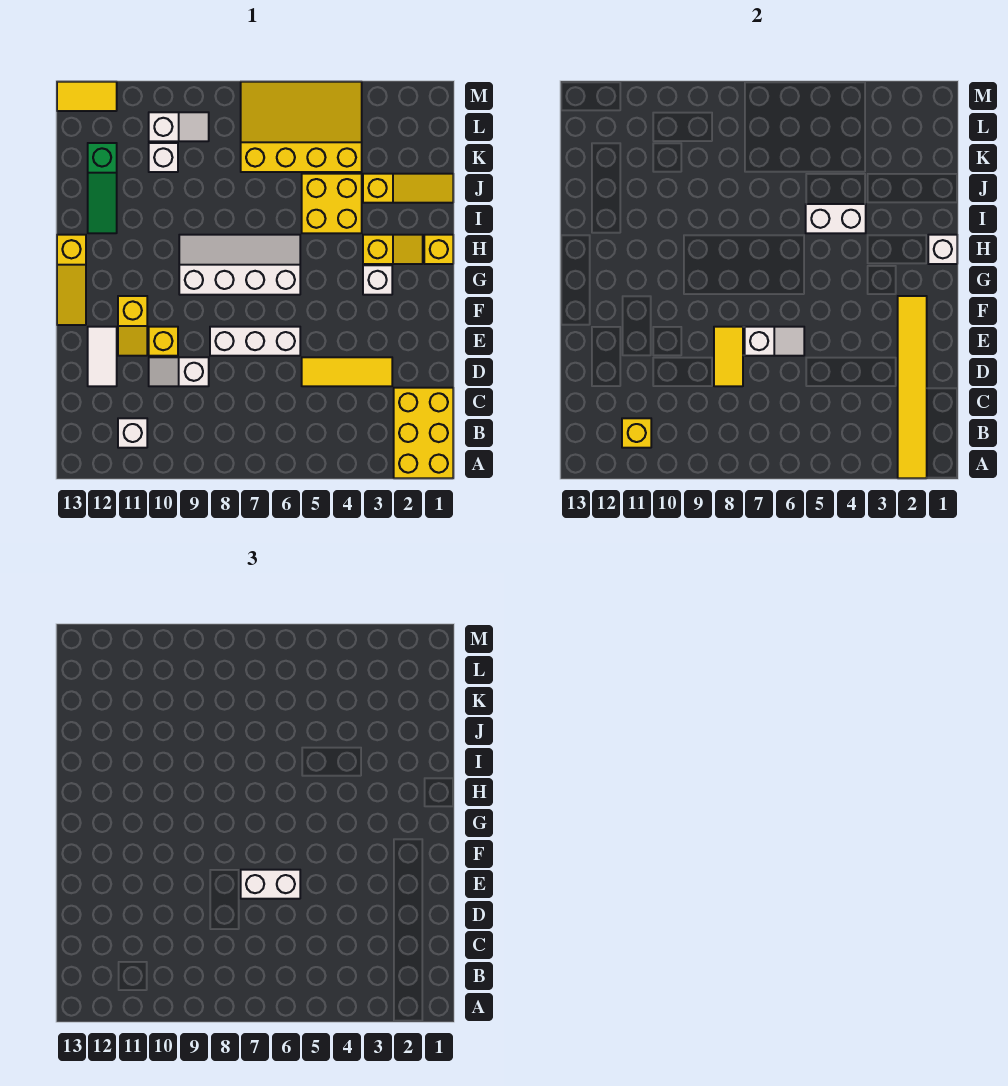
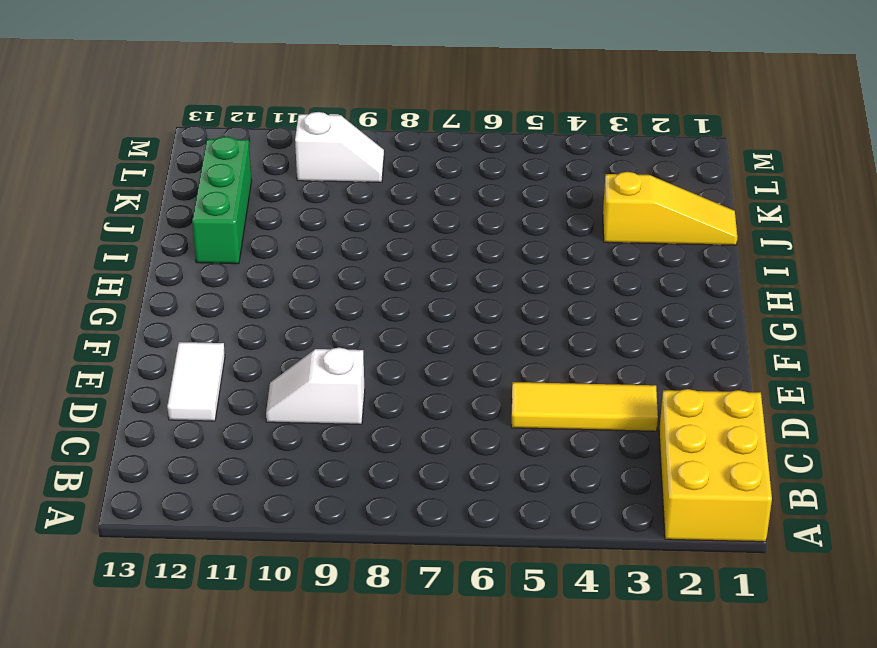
green brick I12:K12 level 1 -> green slope I12:K12 level 1 top K
none -> white brick B11 level 1
none -> white brick E6:E8 level 1
none -> yellow brick E10 level 1

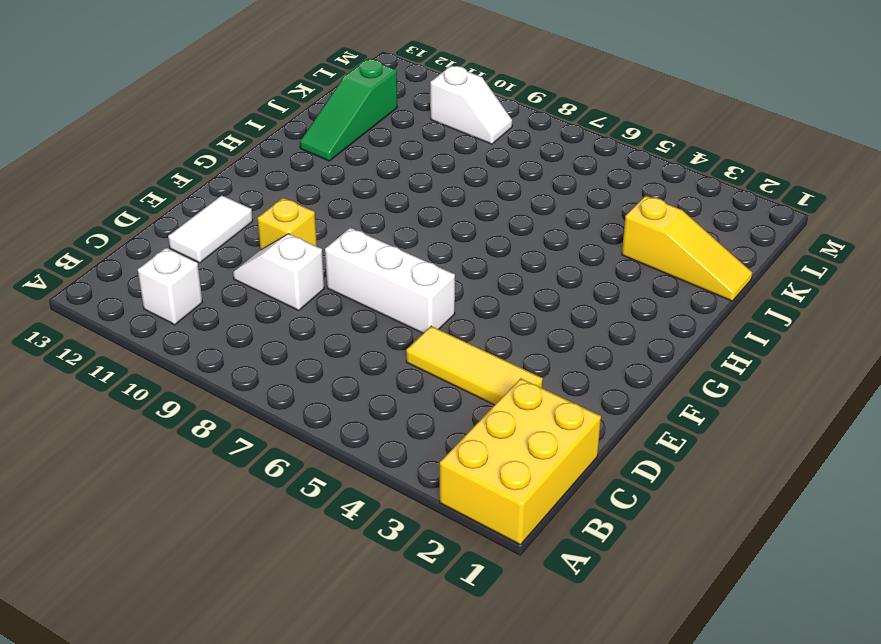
none -> yellow slope E11:F11 level 1 top F
none -> yellow slope F13:H13 level 1 top H
none -> white brick G3 level 1

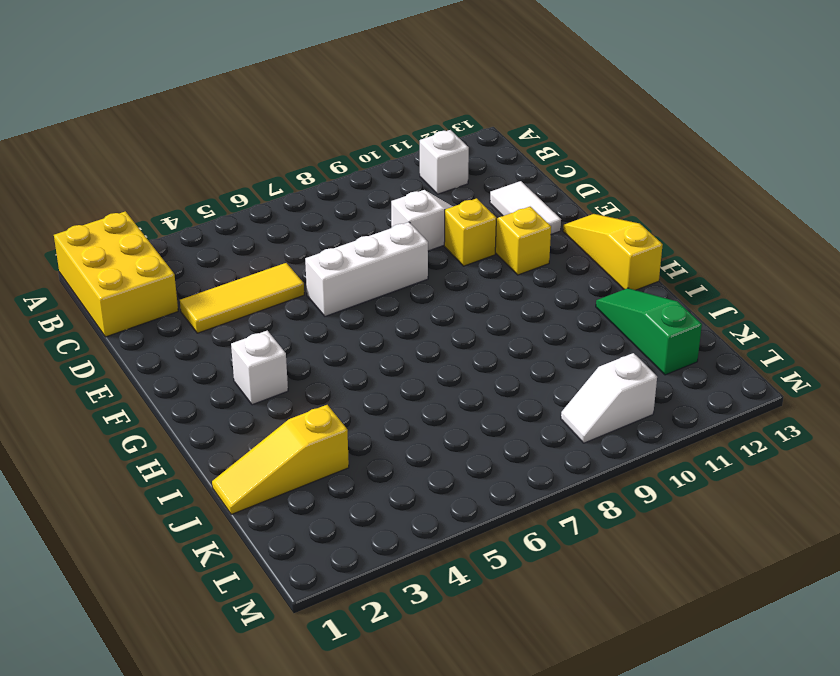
none -> white slope G6:H9 level 1 top G
none -> yellow brick H1 level 1
none -> yellow slope H2:H3 level 1 top 3

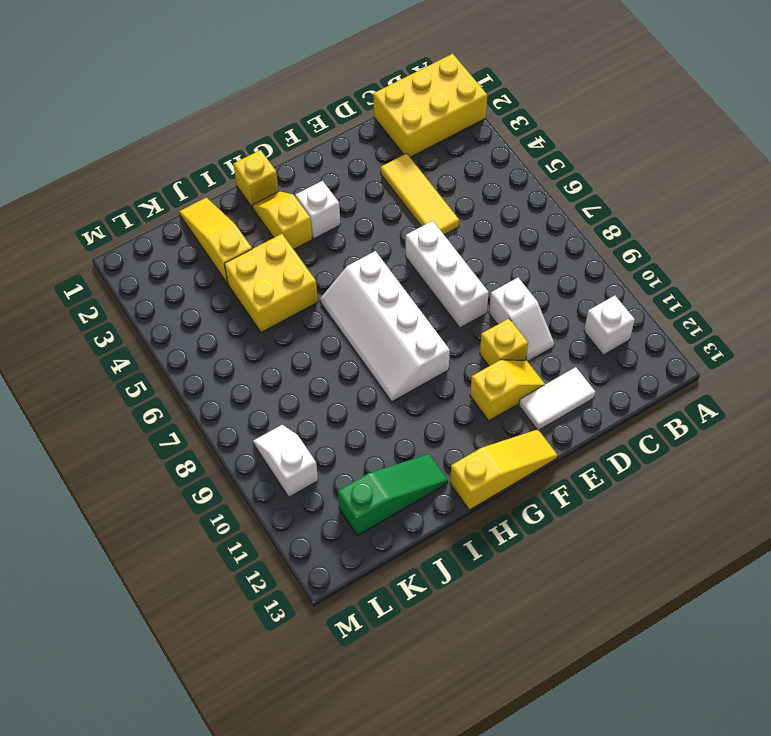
none -> yellow slope K4:M7 level 1 top K
none -> white brick K10 level 1
none -> yellow tile M12:M13 level 1

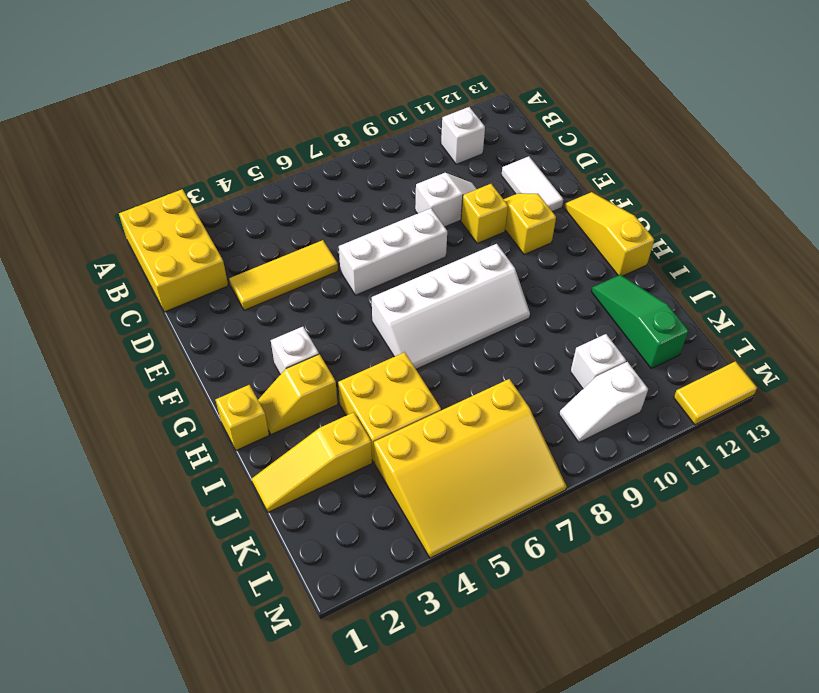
none -> yellow tile A2:F2 level 2
none -> yellow brick B11 level 2
none -> yellow tile D8:E8 level 2

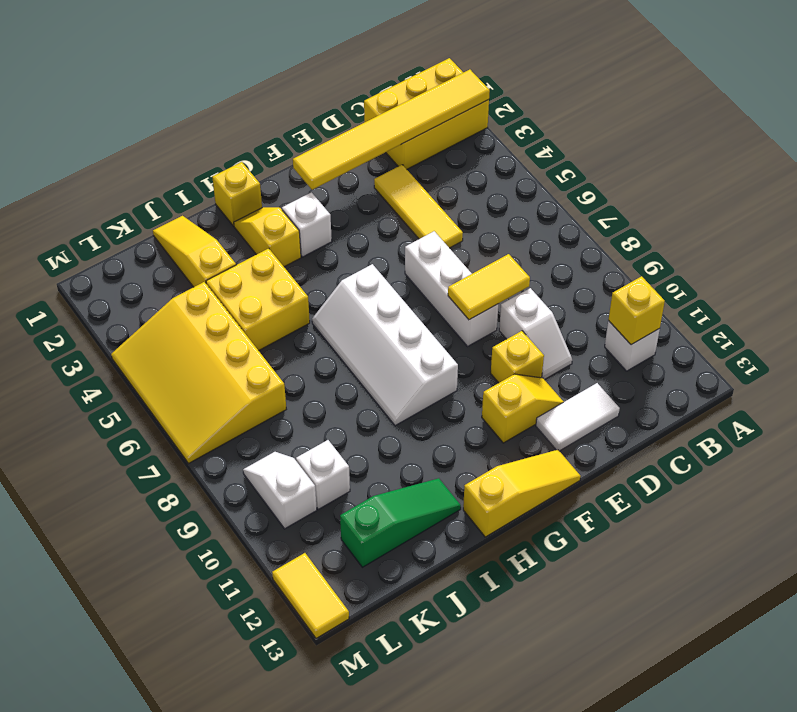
none -> white slope E6:E7 level 2 top 7
none -> white brick H1 level 2
none -> white brick I4:I5 level 2

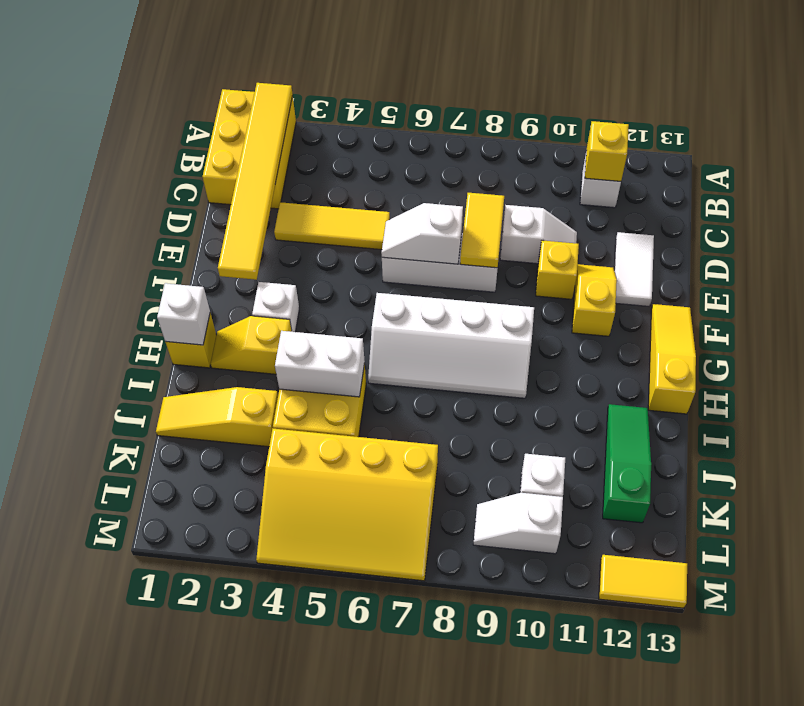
none -> white brick E6:E7 level 3

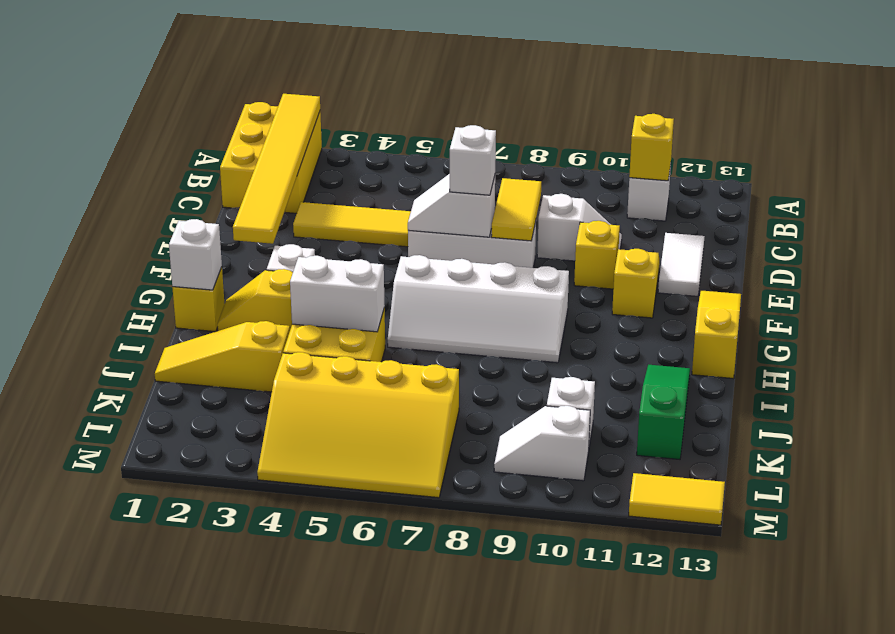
white brick E7 level 3 -> white brick E6:E7 level 3

